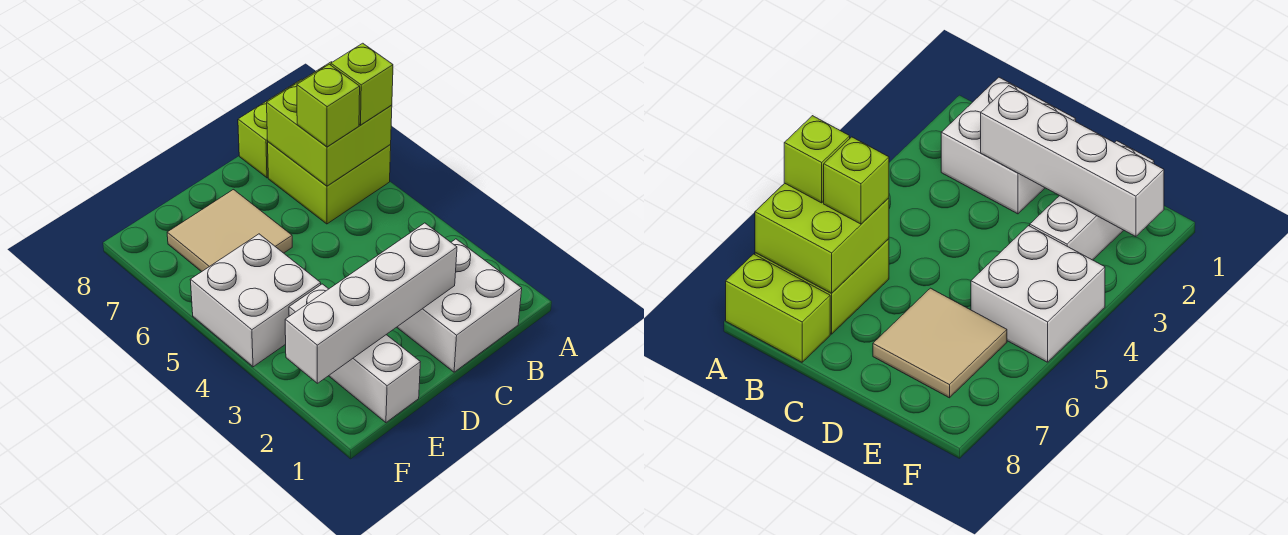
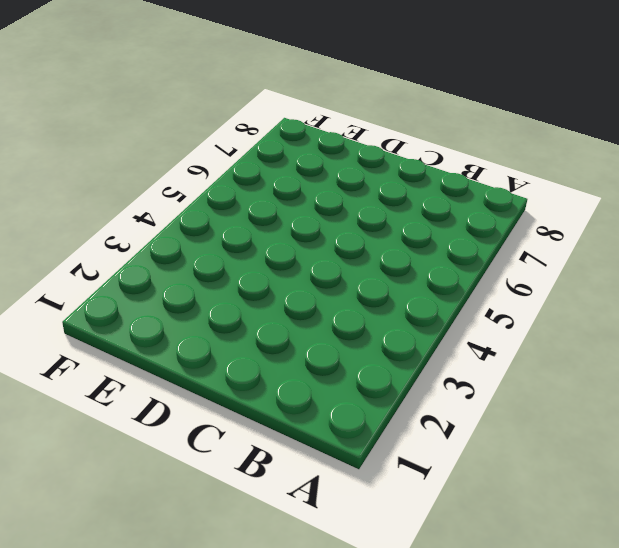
none -> lime brick A6:B7 level 1
none -> lime brick A8:B8 level 1

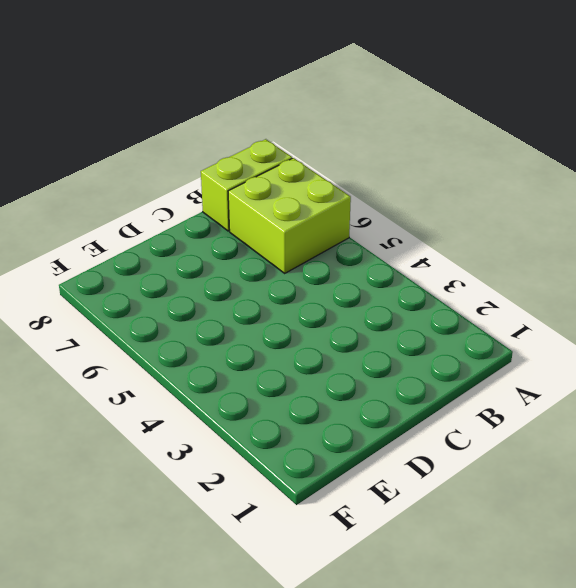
none -> white brick B1:C2 level 1
none -> tan tile D6:E7 level 1

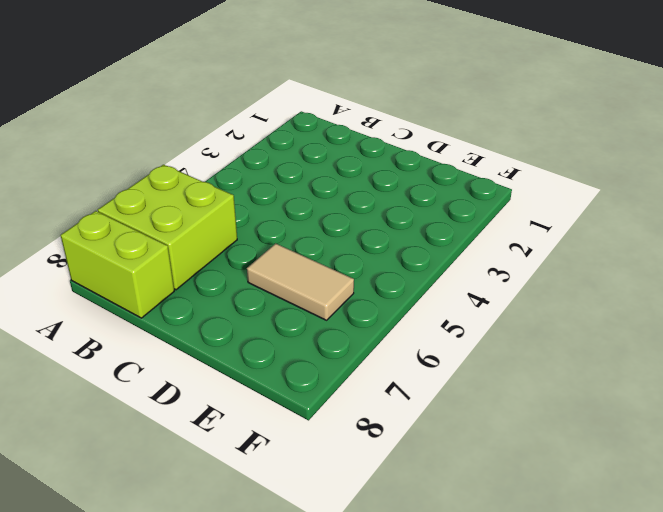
tan tile D6:E6 level 1 -> tan tile D6:E7 level 1
none -> white brick B1:C2 level 1
none -> white brick E1:E3 level 1

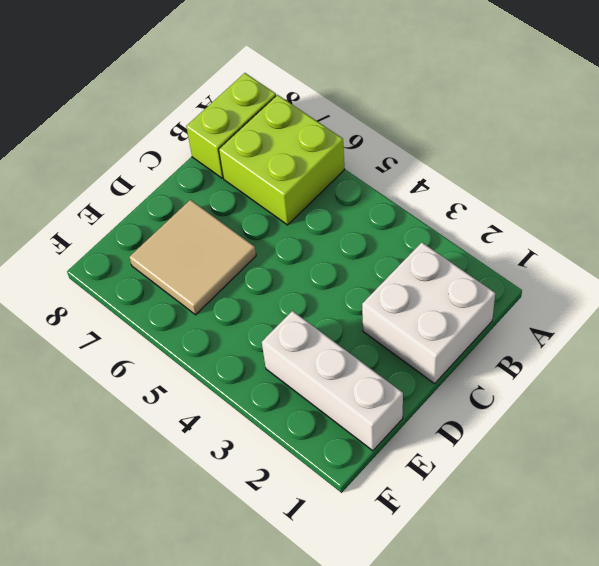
none -> white brick E4:F5 level 1
none -> lime brick A6:B7 level 2

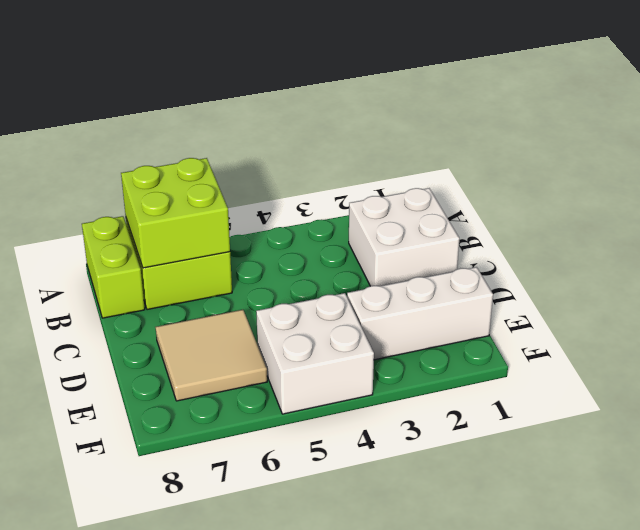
none -> white brick C2:F2 level 2
none -> lime brick A6 level 3

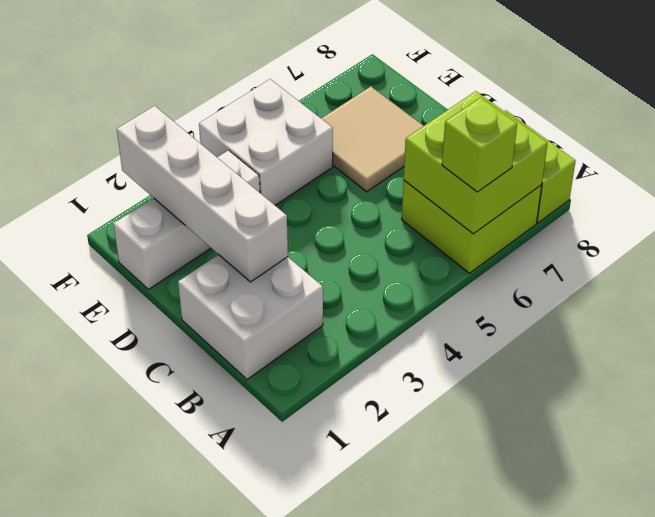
none -> lime brick B6 level 3

